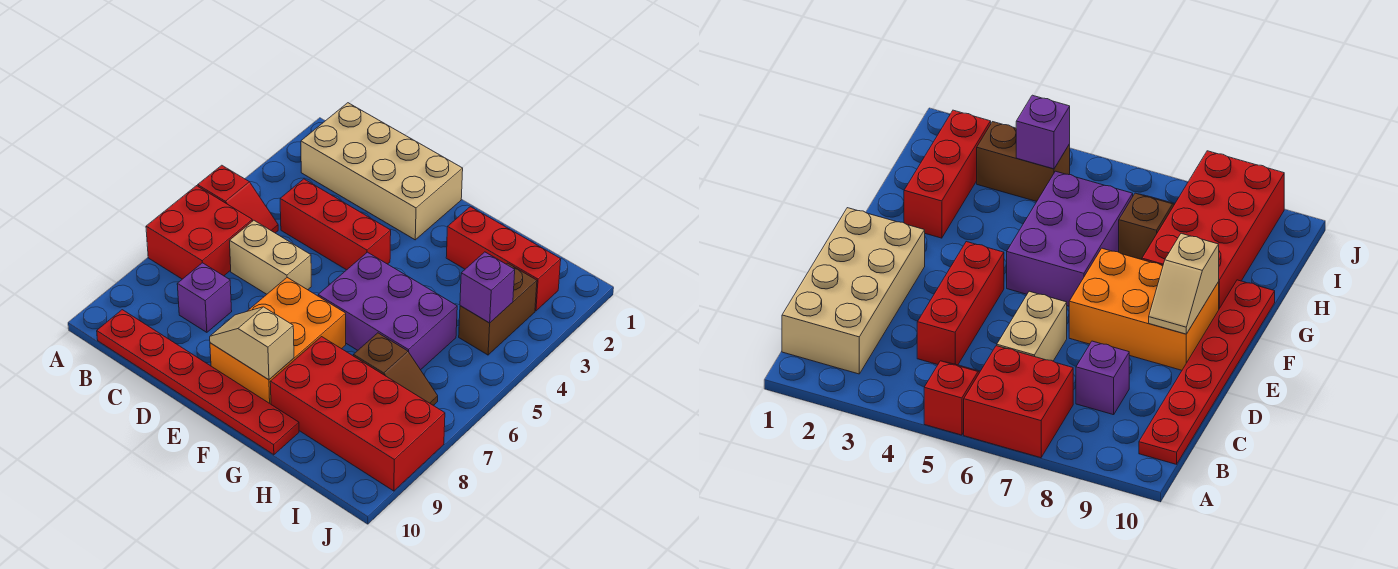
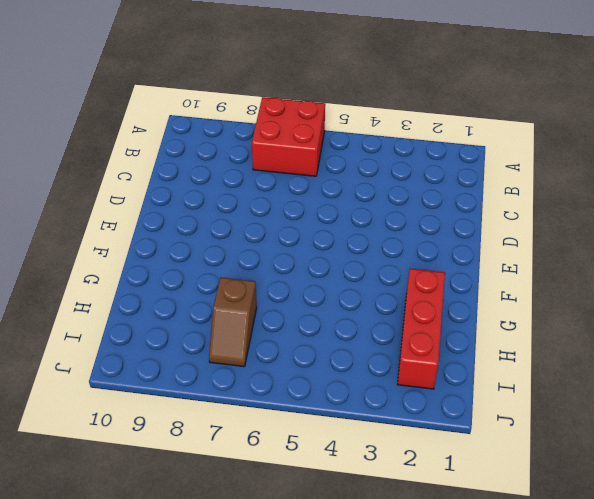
none -> red slope A5:B5 level 1 top A
none -> tan brick B1:E2 level 1
none -> red plate B10:G10 level 1

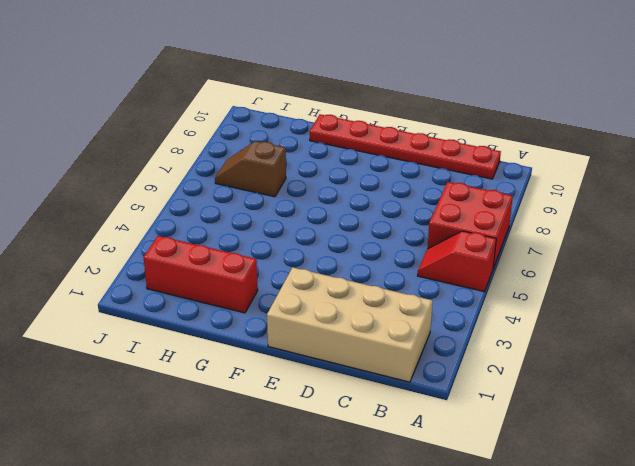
none -> red brick C4:E4 level 1
none -> tan brick C6:D6 level 1
none -> purple brick C8 level 1

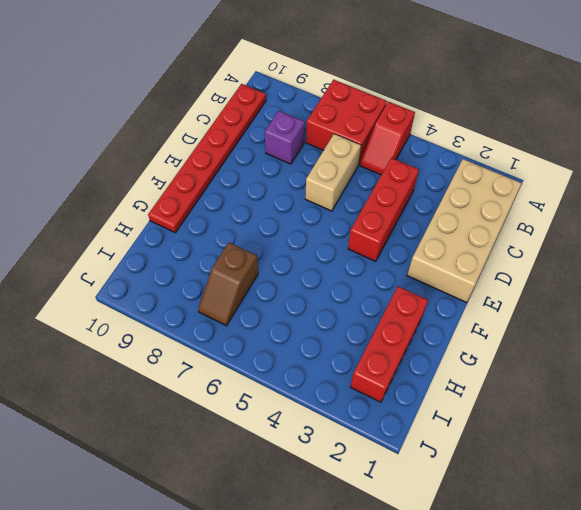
none -> orange brick E7:F9 level 1
none -> purple brick F5:H6 level 1
none -> red brick G8:J9 level 1

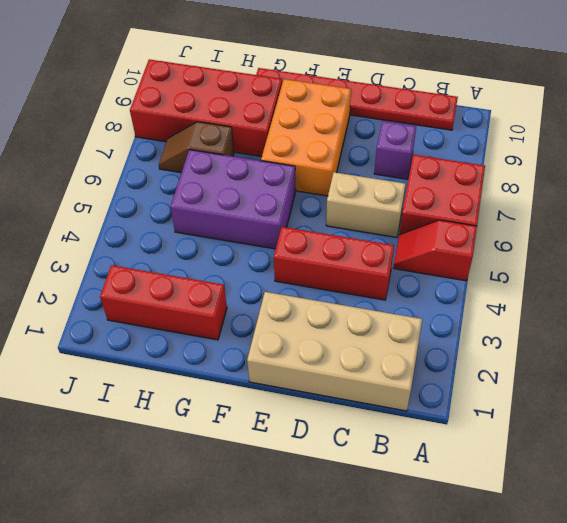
none -> brown brick I3:I4 level 1
none -> tan slope E9:F9 level 2 top F
none -> purple brick I4 level 2

